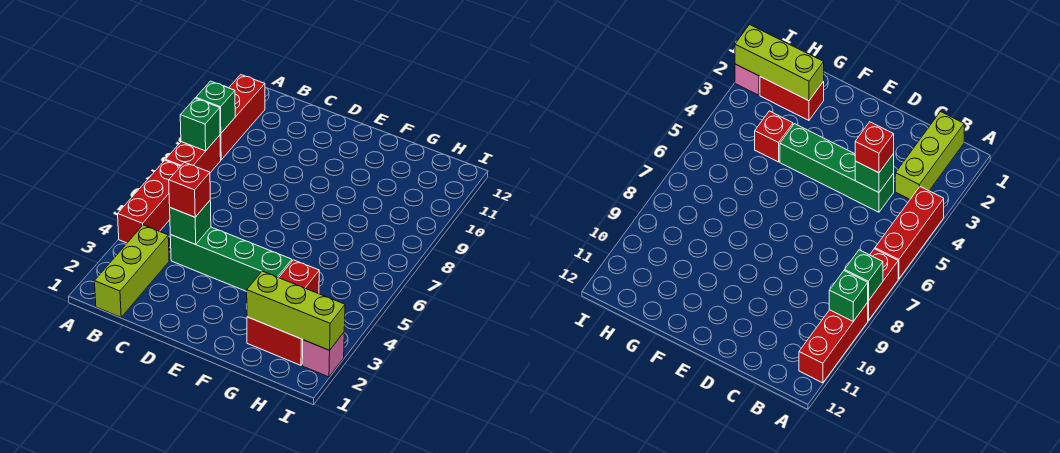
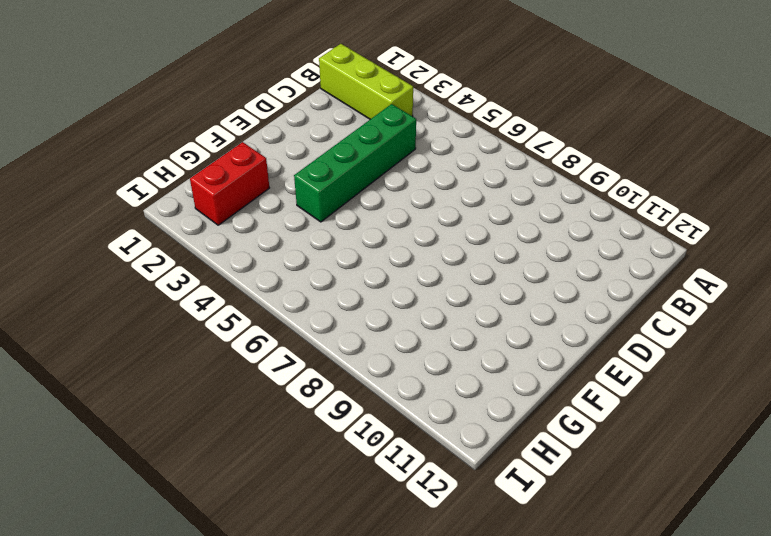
none -> red brick A4:A6 level 1
none -> red brick A7:A8 level 1
none -> red brick A9:A11 level 1

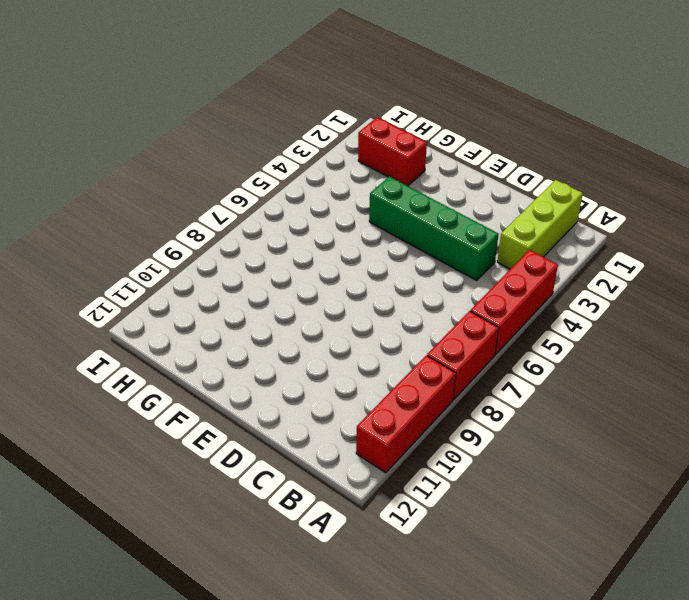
none -> red brick G4 level 1
none -> pink brick I2 level 1
none -> green brick A8 level 2

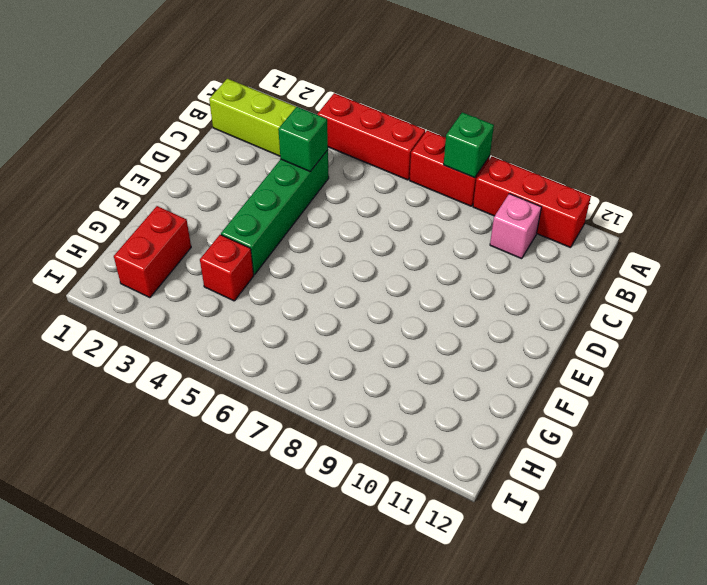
pink brick B10 level 1 -> pink brick I2 level 1
none -> green brick A9 level 2
none -> lime brick G2:I2 level 2
none -> red brick C4 level 3

